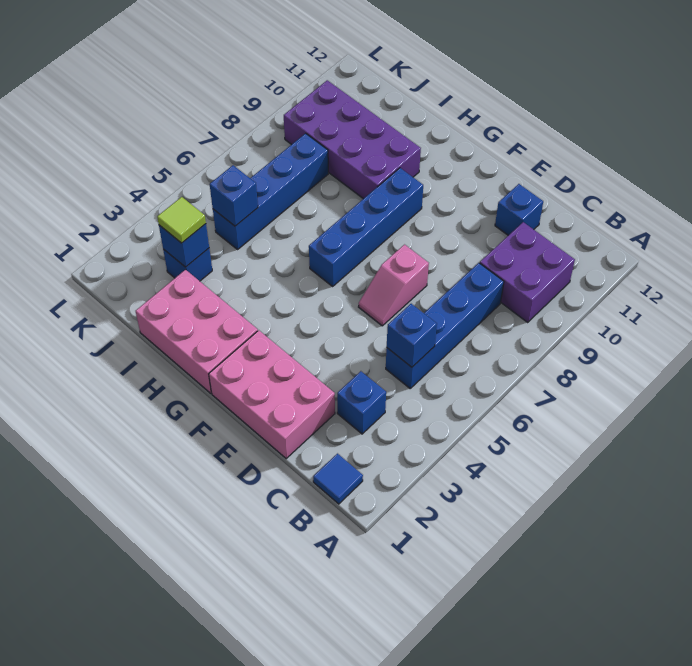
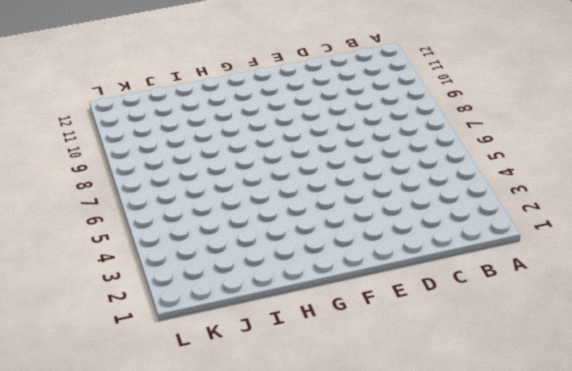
none -> blue tile B1 level 1
none -> purple brick B9:C10 level 1
none -> blue brick C3 level 1

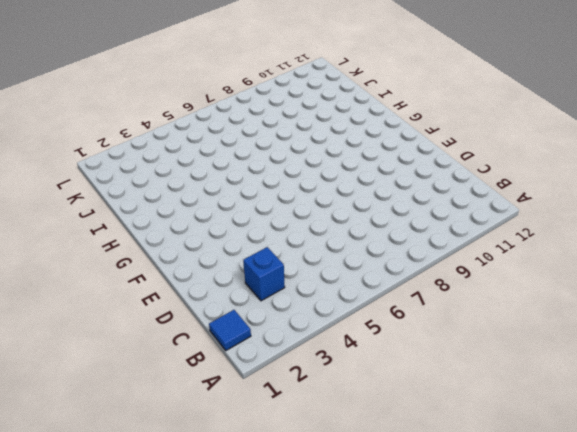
none -> purple brick B9:C10 level 1
none -> blue brick C5:C8 level 1
none -> pink brick D1:F2 level 1

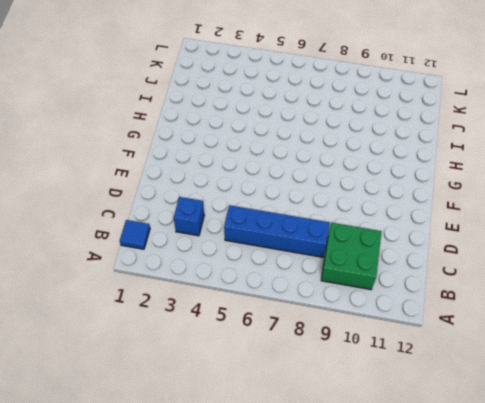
green brick B9:C10 level 1 -> purple brick B9:C10 level 1
none -> pink brick D1:F2 level 1
none -> blue brick D11 level 1
none -> pink slope E6:E7 level 1 top 7

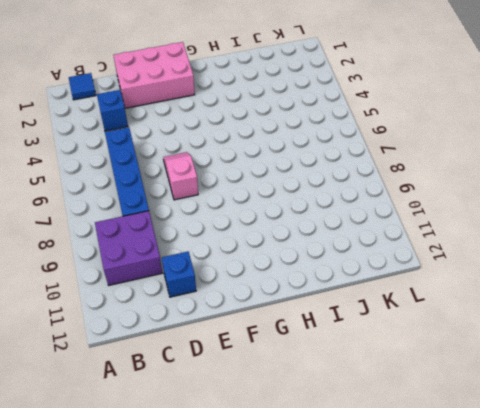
none -> pink brick G1:I2 level 1
none -> blue brick G6:G9 level 1
none -> purple brick H9:K10 level 1

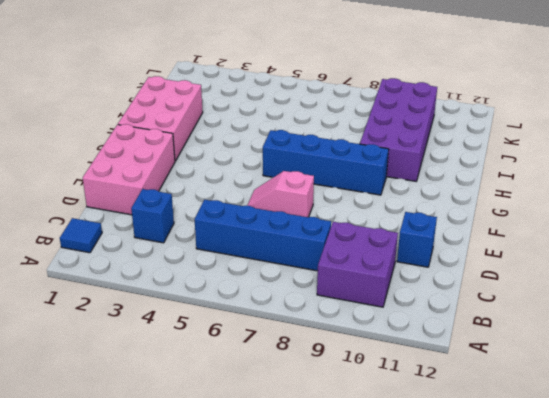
none -> blue brick J3 level 1
none -> blue brick J5:J8 level 1
none -> blue brick C5 level 2

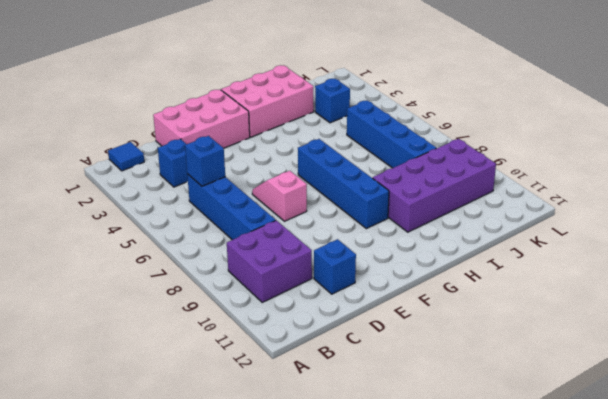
none -> blue brick J3 level 2
none -> blue brick J5 level 2
none -> lime tile J3 level 3

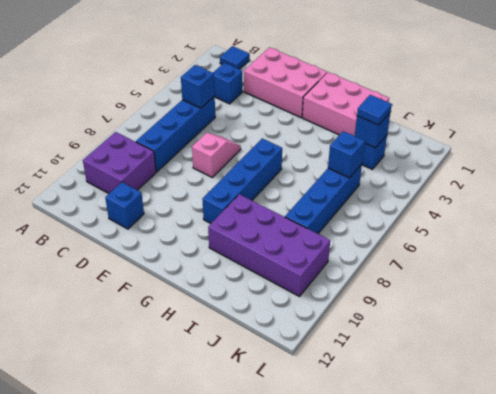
blue tile J3 level 3 -> lime tile J3 level 3

